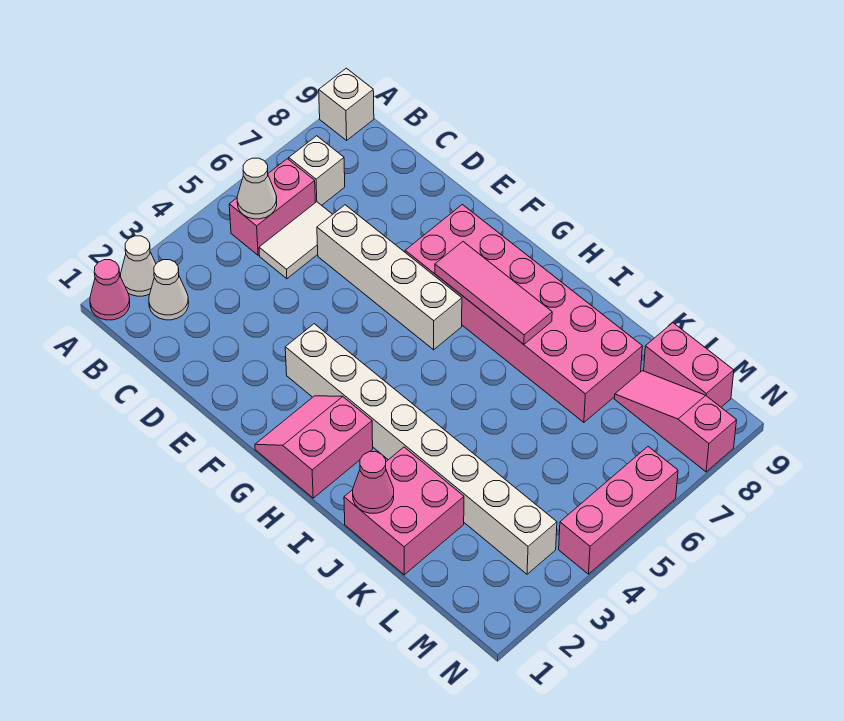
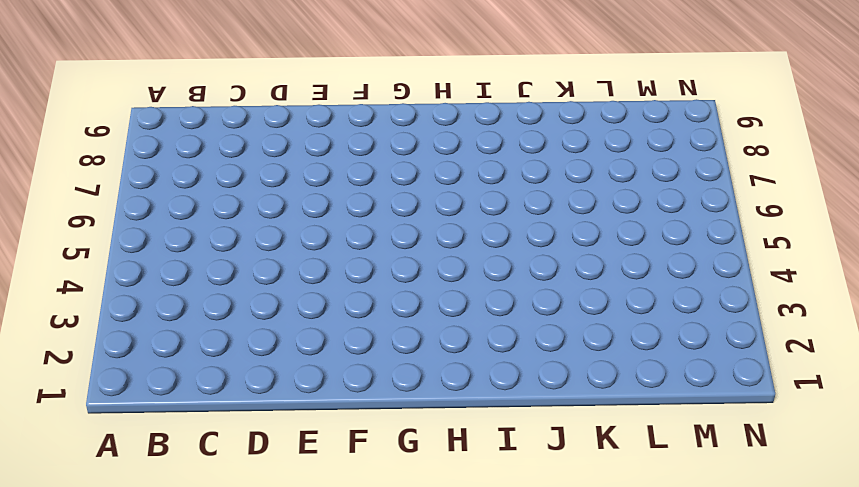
none -> pink cone A1 level 1
none -> white cone A2 level 1
none -> white brick A9 level 1

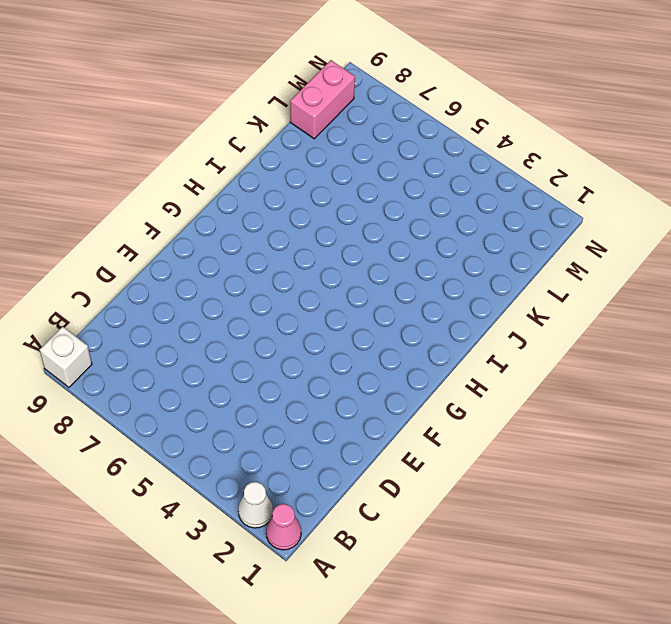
none -> white cone B2 level 1
none -> pink brick B5:B6 level 1
none -> white brick B7 level 1

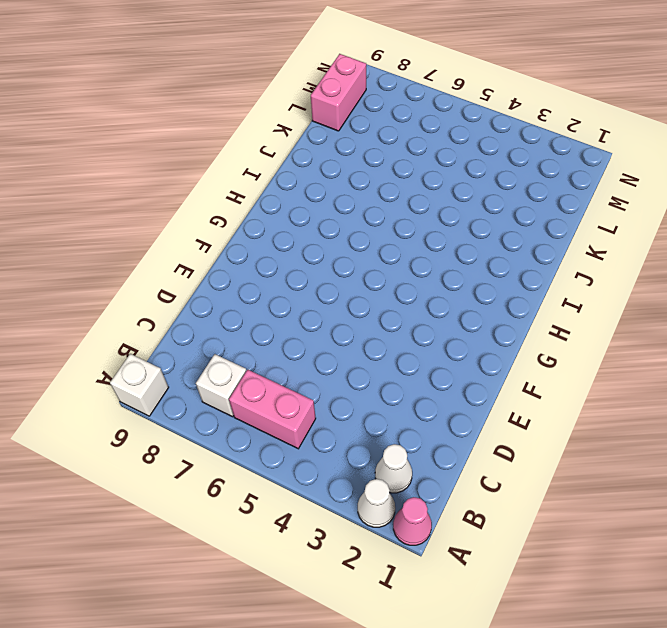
none -> white tile C5:C6 level 1
none -> white brick D6:G6 level 1
none -> white brick F3:M3 level 1

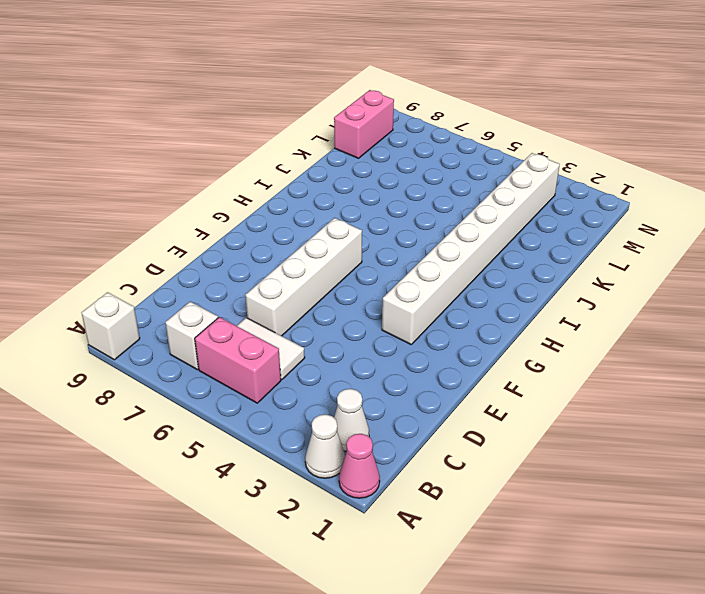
none -> pink brick F7:K8 level 1
none -> pink slope G1:H2 level 1 top H
none -> pink brick J1:K2 level 1

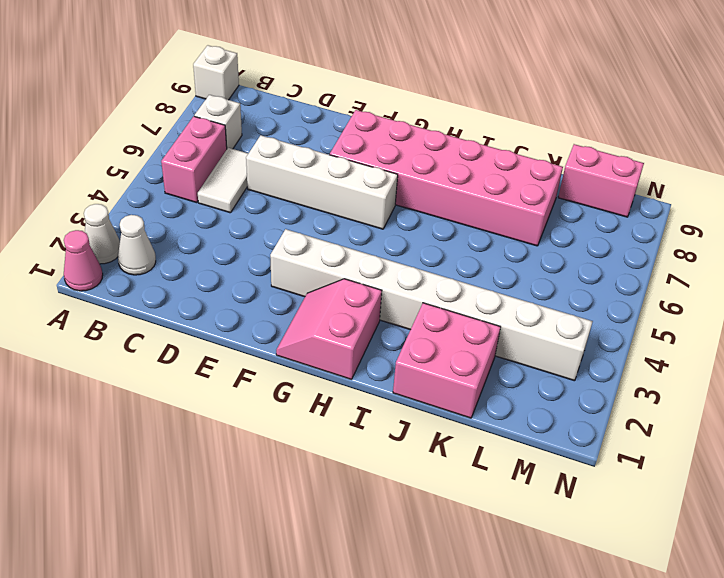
none -> pink slope L8:N8 level 1 top N
none -> pink brick N4:N6 level 1
none -> white cone B5 level 2

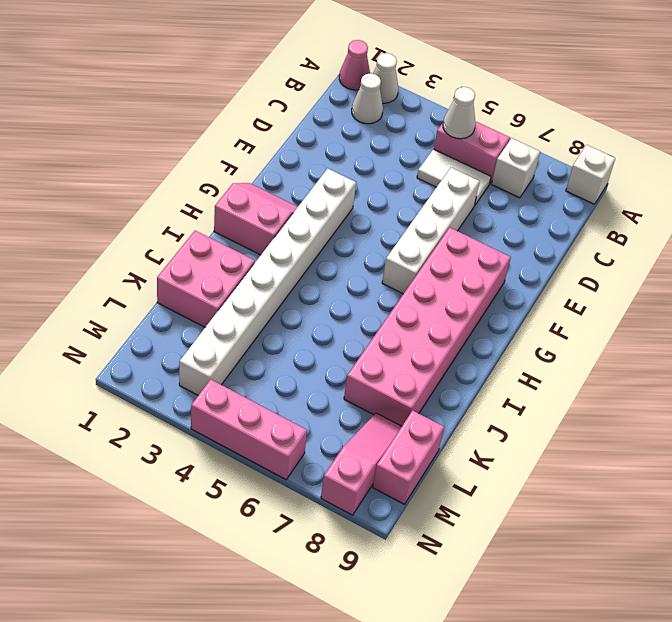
none -> pink tile G7:I7 level 2
none -> pink cone J1 level 2

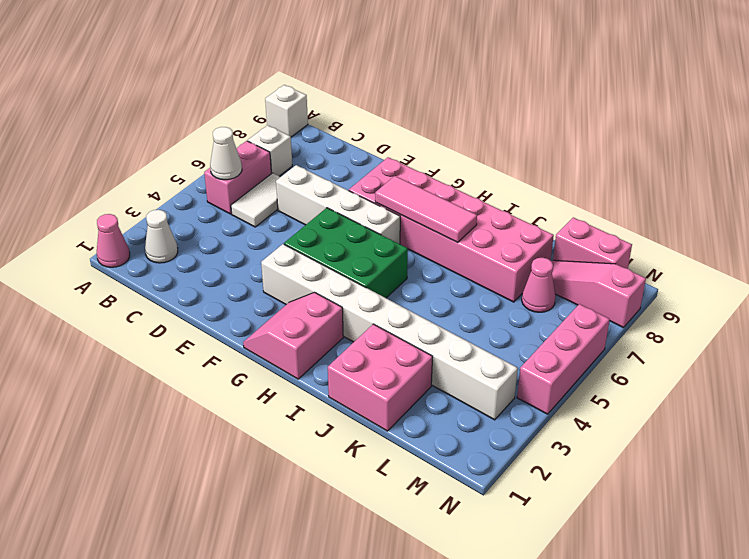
green brick F4:H5 level 1 -> none
pink cone L7 level 1 -> pink cone J1 level 2
none -> white cone A2 level 1

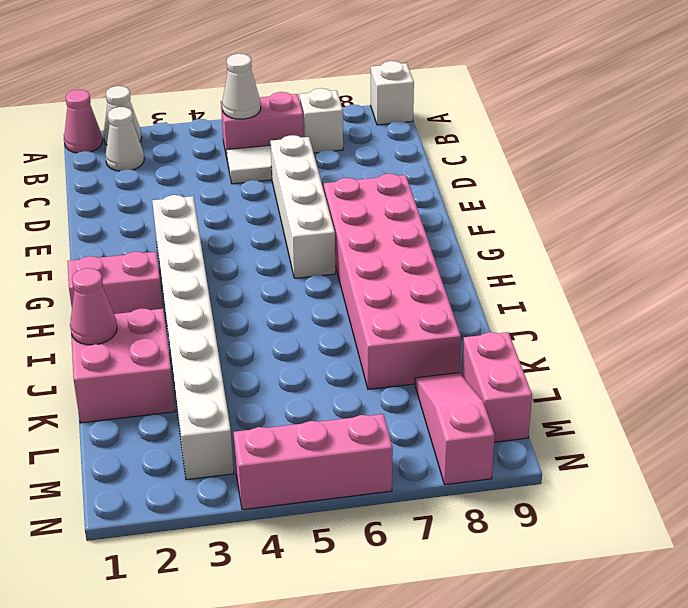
none -> pink tile G7:I7 level 2

